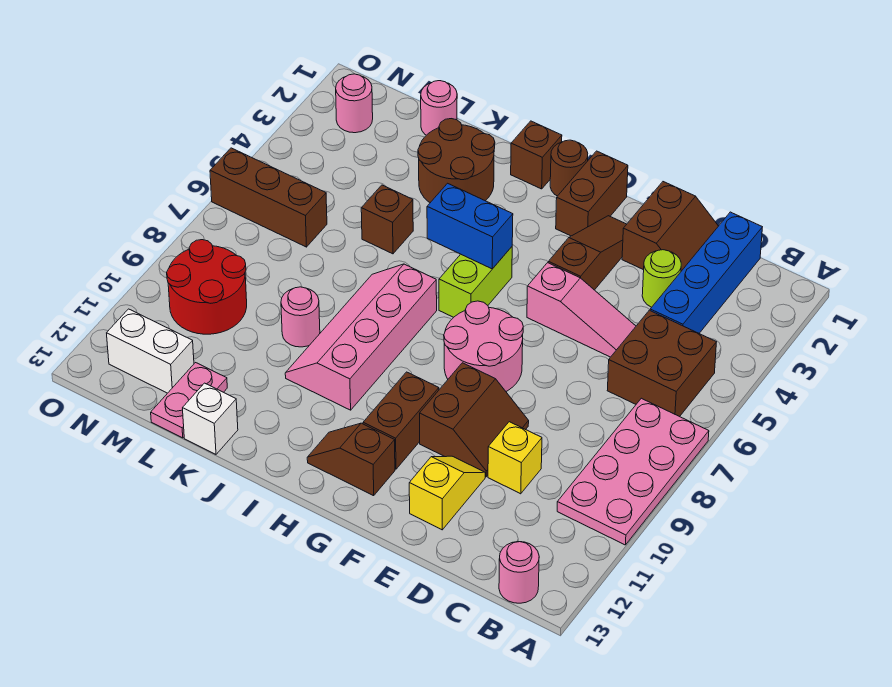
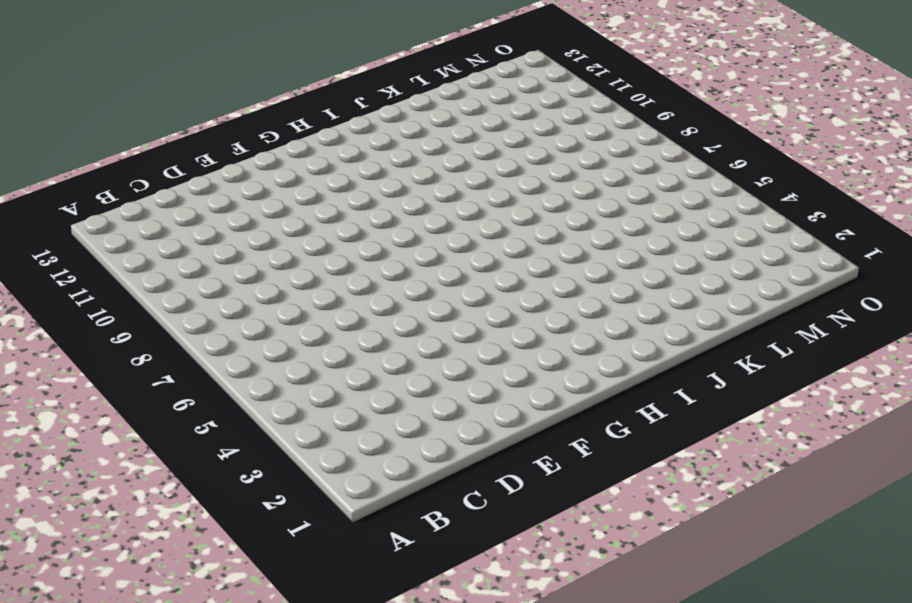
none -> pink plate A7:B10 level 1
none -> brown brick B5:C6 level 1
none -> pink round brick B13 level 1
none -> blue brick C1:C4 level 1

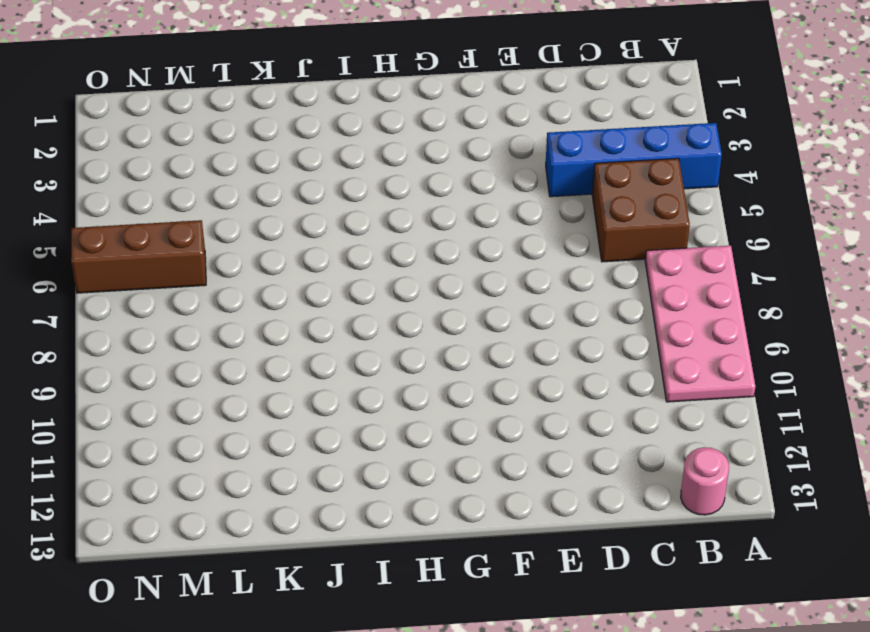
blue brick A4:D4 level 1 -> blue brick C1:C4 level 1
none -> brown slope D1:E2 level 1 top E
none -> lime round brick D3 level 1
none -> pink slope D5:F5 level 1 top F
none -> yellow brick D10 level 1

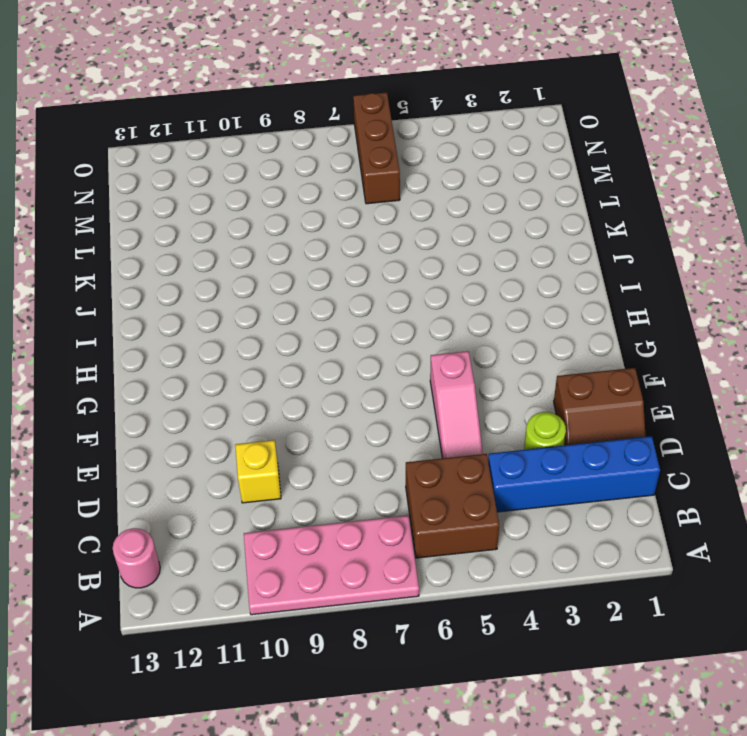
none -> brown slope E9:F10 level 1 top F
none -> yellow slope E11:E12 level 1 top 12
none -> brown slope F2:F4 level 1 top 4
none -> pink round brick F7:G8 level 1

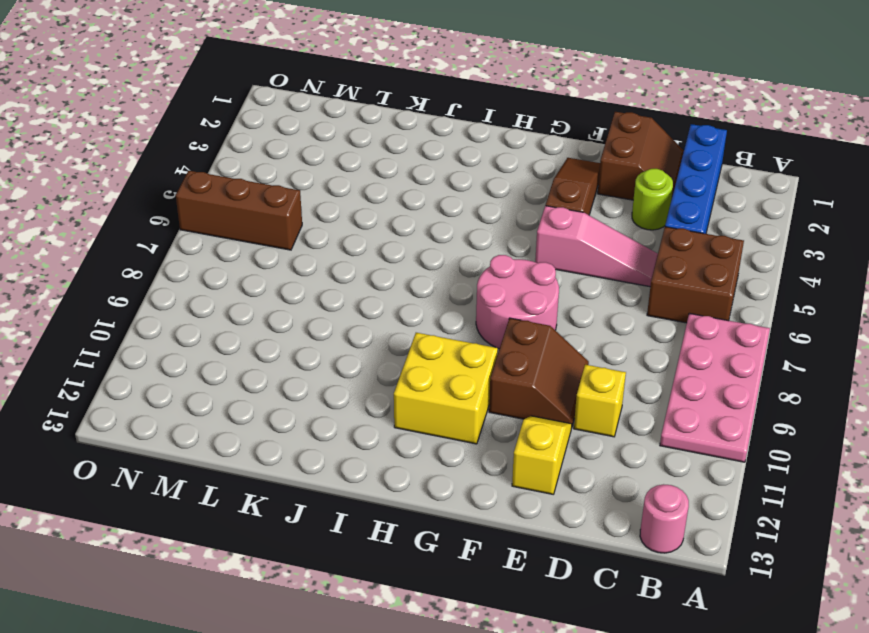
yellow brick G10:H11 level 1 -> brown brick G10:G11 level 1
none -> brown brick G1:G2 level 1
none -> brown slope G12:H12 level 1 top G
none -> brown round brick H1 level 1
none -> lime brick H5:H6 level 1

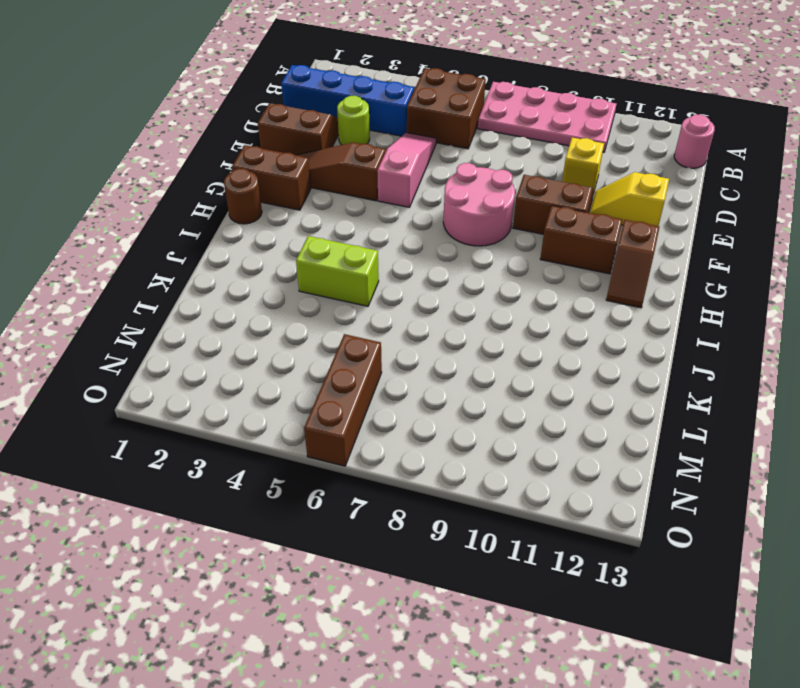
lime brick J4:J5 level 1 -> lime brick H5:H6 level 1
none -> brown brick I1 level 1
none -> pink slope I7:J10 level 1 top I
none -> brown round brick J2:K3 level 1
none -> brown brick K5 level 1

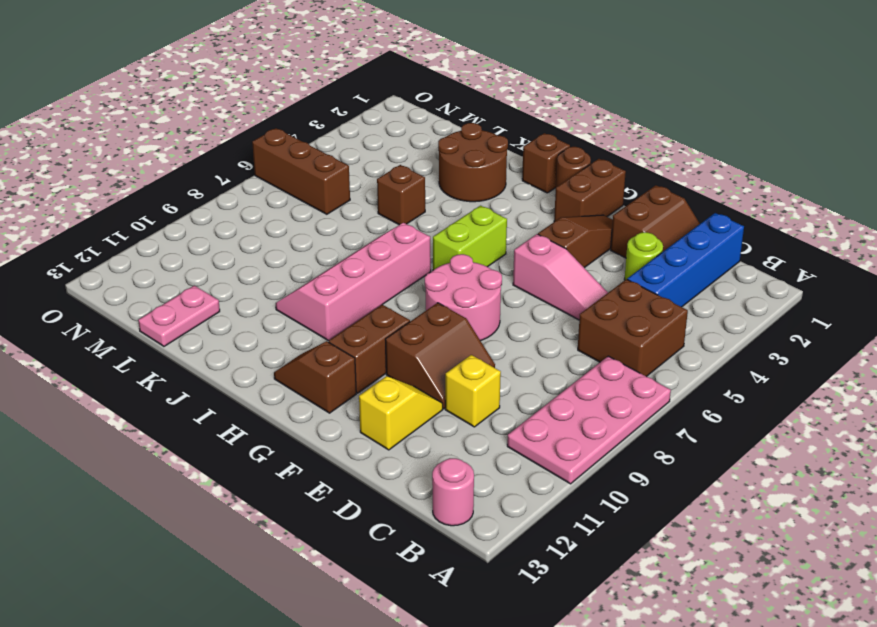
none -> pink round brick K9 level 1
none -> white brick K13 level 1
none -> pink round brick L1 level 1
none -> red round brick M9:N10 level 1

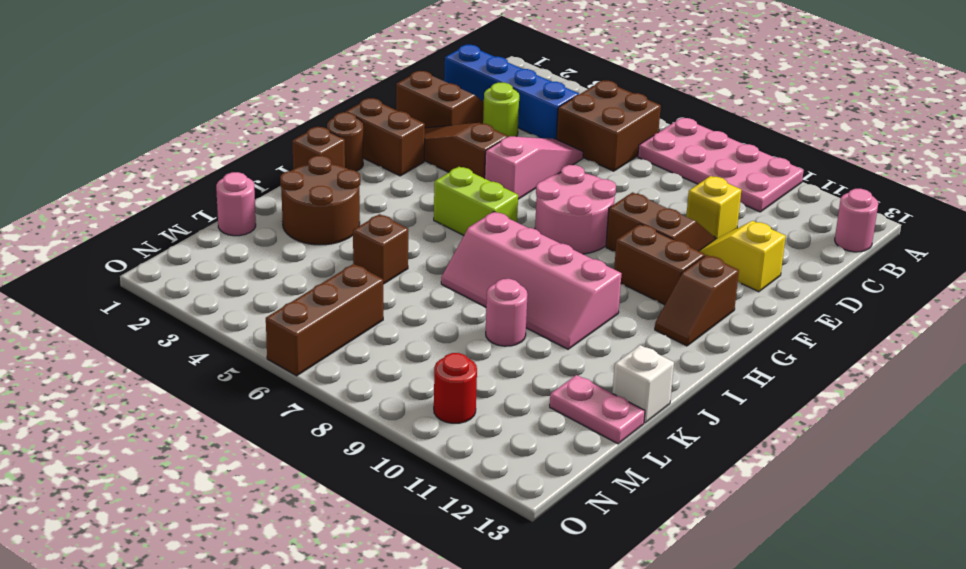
red round brick N10 level 1 -> red round brick M9:N10 level 1
none -> white brick M12:N12 level 1
none -> pink round brick N2 level 1
none -> blue brick H5:I5 level 2

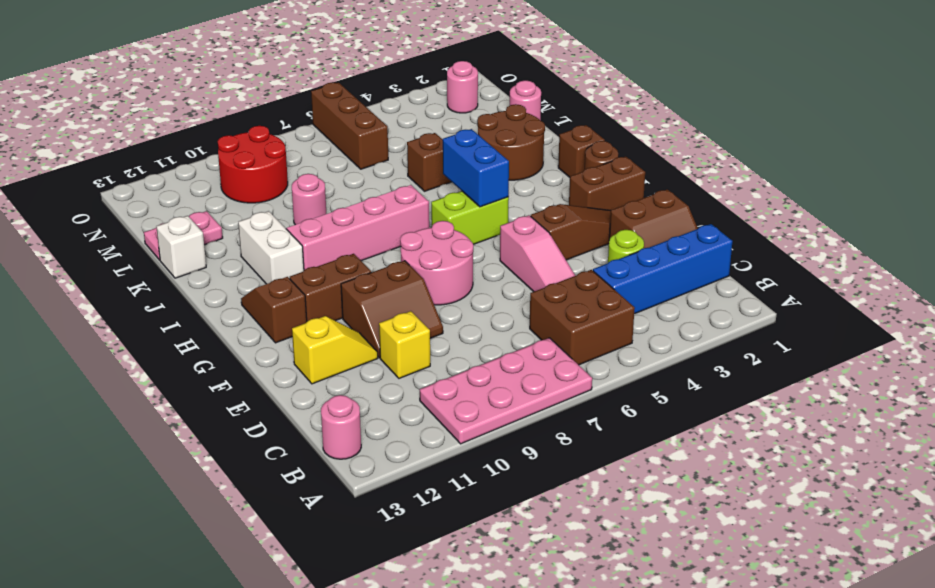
white brick I11:J11 level 1 -> white brick M12:N12 level 1

